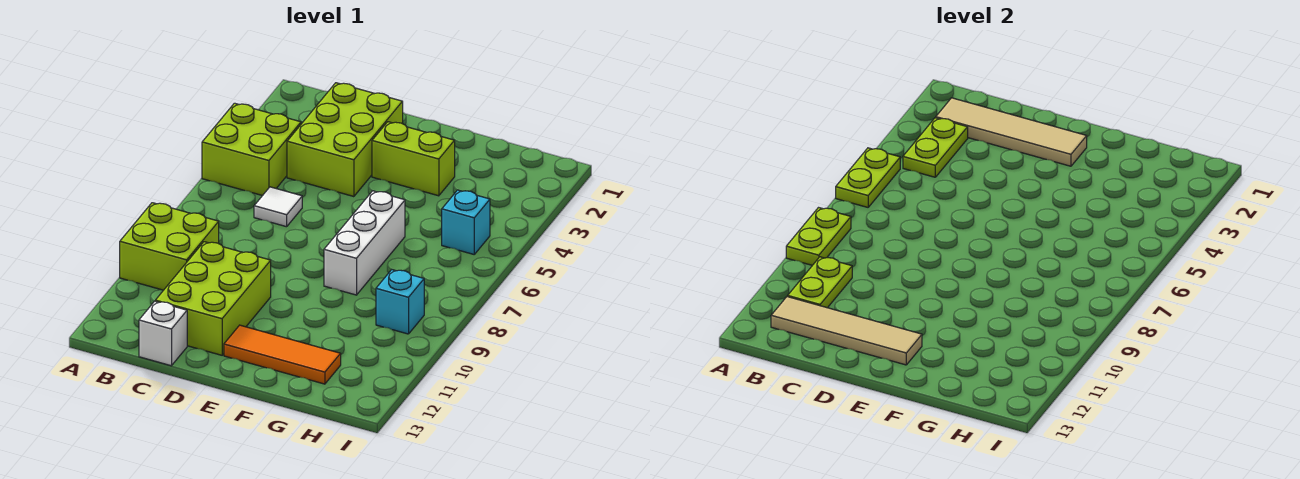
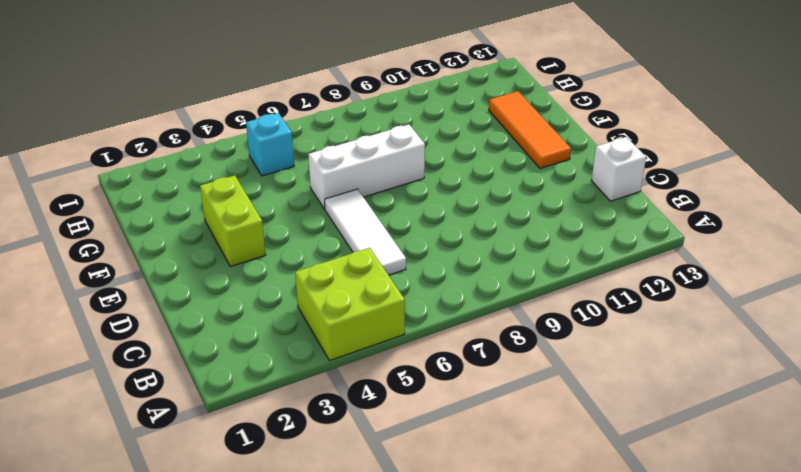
white tile C6:E6 level 1 -> white tile C6 level 1
none -> lime brick A9:B10 level 1
none -> lime brick C2:D4 level 1
none -> lime brick C10:D12 level 1

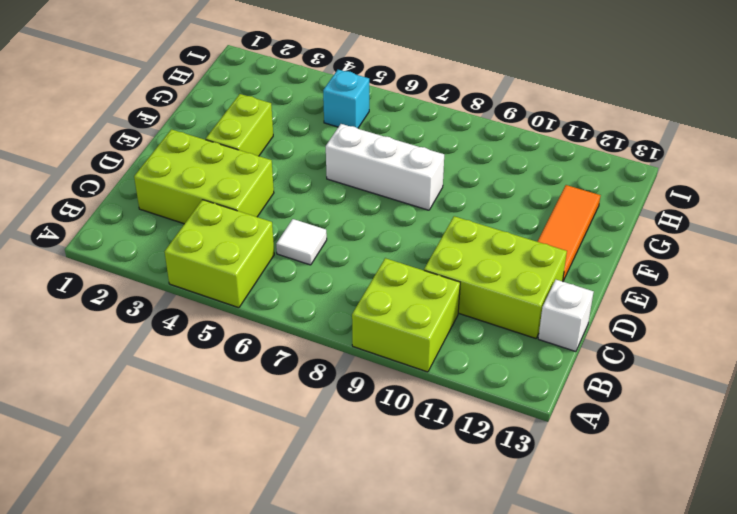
none -> cyan brick H9 level 1
none -> lime plate A5:A6 level 2
none -> lime plate A8:A9 level 2

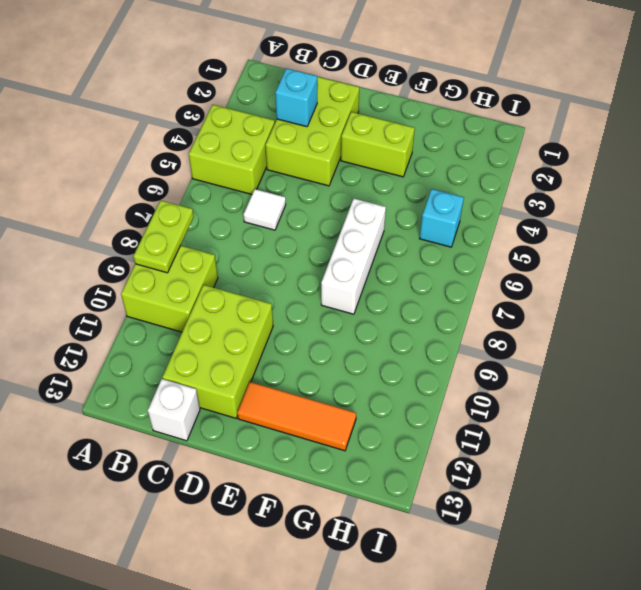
cyan brick C3 level 2 -> cyan brick H9 level 1
none -> lime plate A5:A6 level 2
none -> tan tile B2:E2 level 2
none -> lime plate B3:B4 level 2

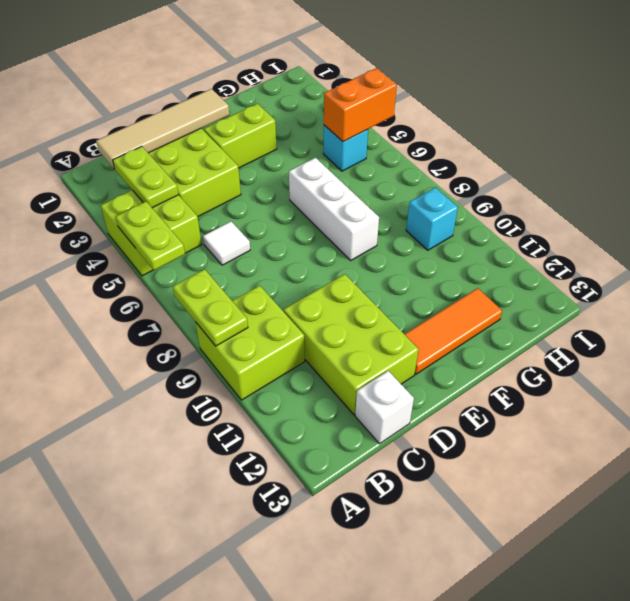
orange brick H5:I5 level 2 -> none
none -> lime plate B10:B11 level 2
none -> tan tile B12:E12 level 2

